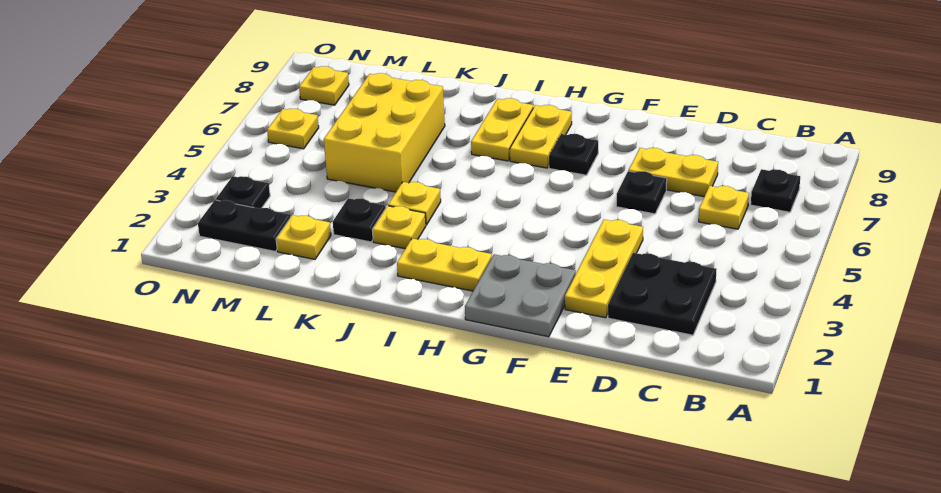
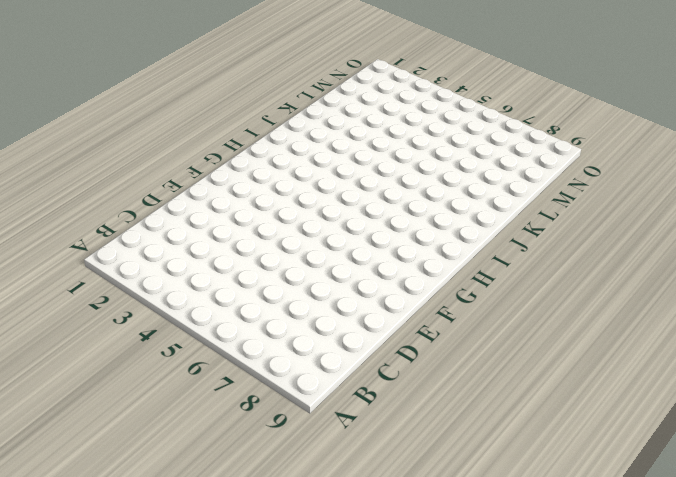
none -> black plate B7 level 1
none -> black plate C2:D3 level 1
none -> yellow plate C6 level 1

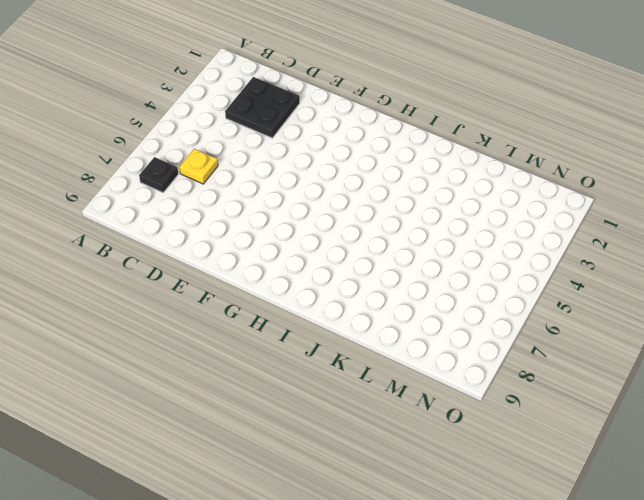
none -> yellow plate D7:E7 level 1
none -> yellow plate E2:E4 level 1
none -> black plate E6 level 1

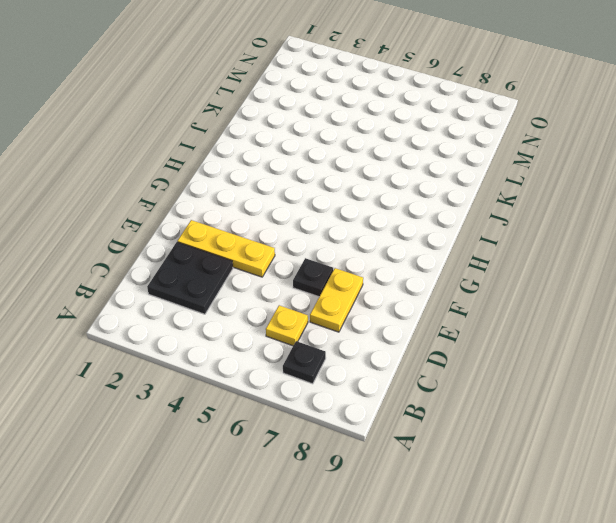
none -> grey plate F1:G2 level 1
none -> black plate G7 level 1
none -> yellow plate H2:I2 level 1

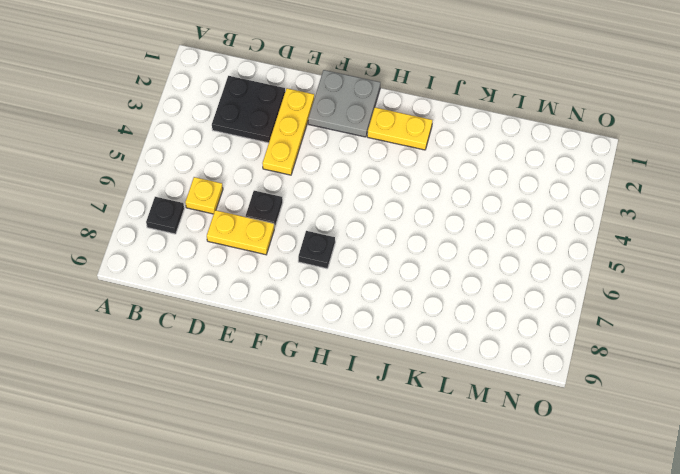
none -> yellow plate H7:H8 level 1
none -> yellow plate I7:I8 level 1
none -> yellow plate J3 level 1

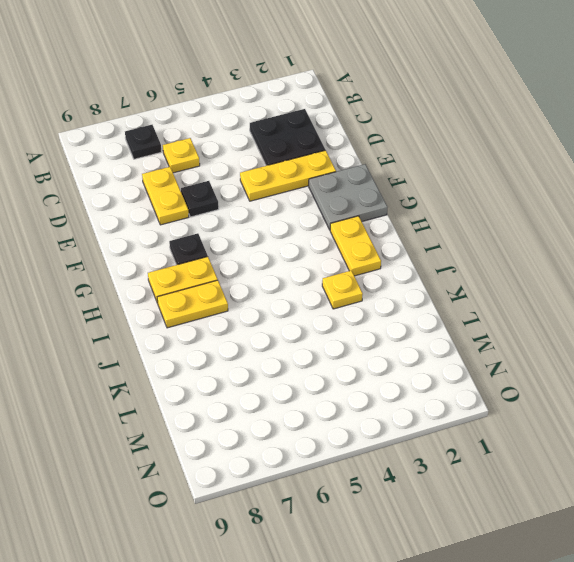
none -> yellow plate J4 level 1
none -> black plate K3 level 1
none -> yellow brick K5:L7 level 1

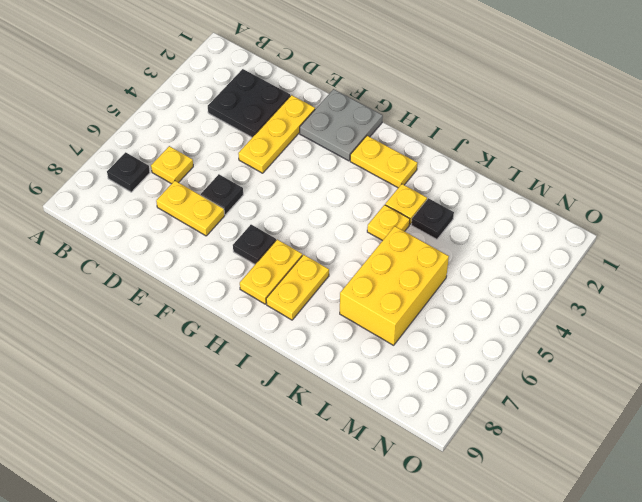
none -> yellow plate L2 level 1
none -> black plate M2:N2 level 1
none -> black plate N3 level 1

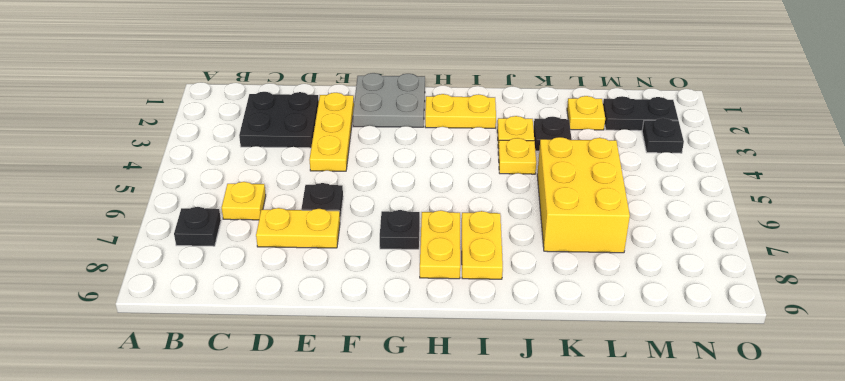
none -> yellow plate N6 level 1
none -> yellow plate N8 level 1

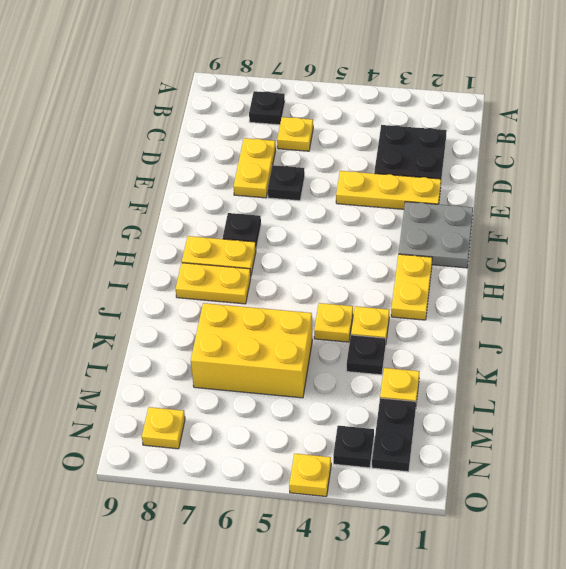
yellow plate O4 level 1 -> yellow plate N6 level 1

